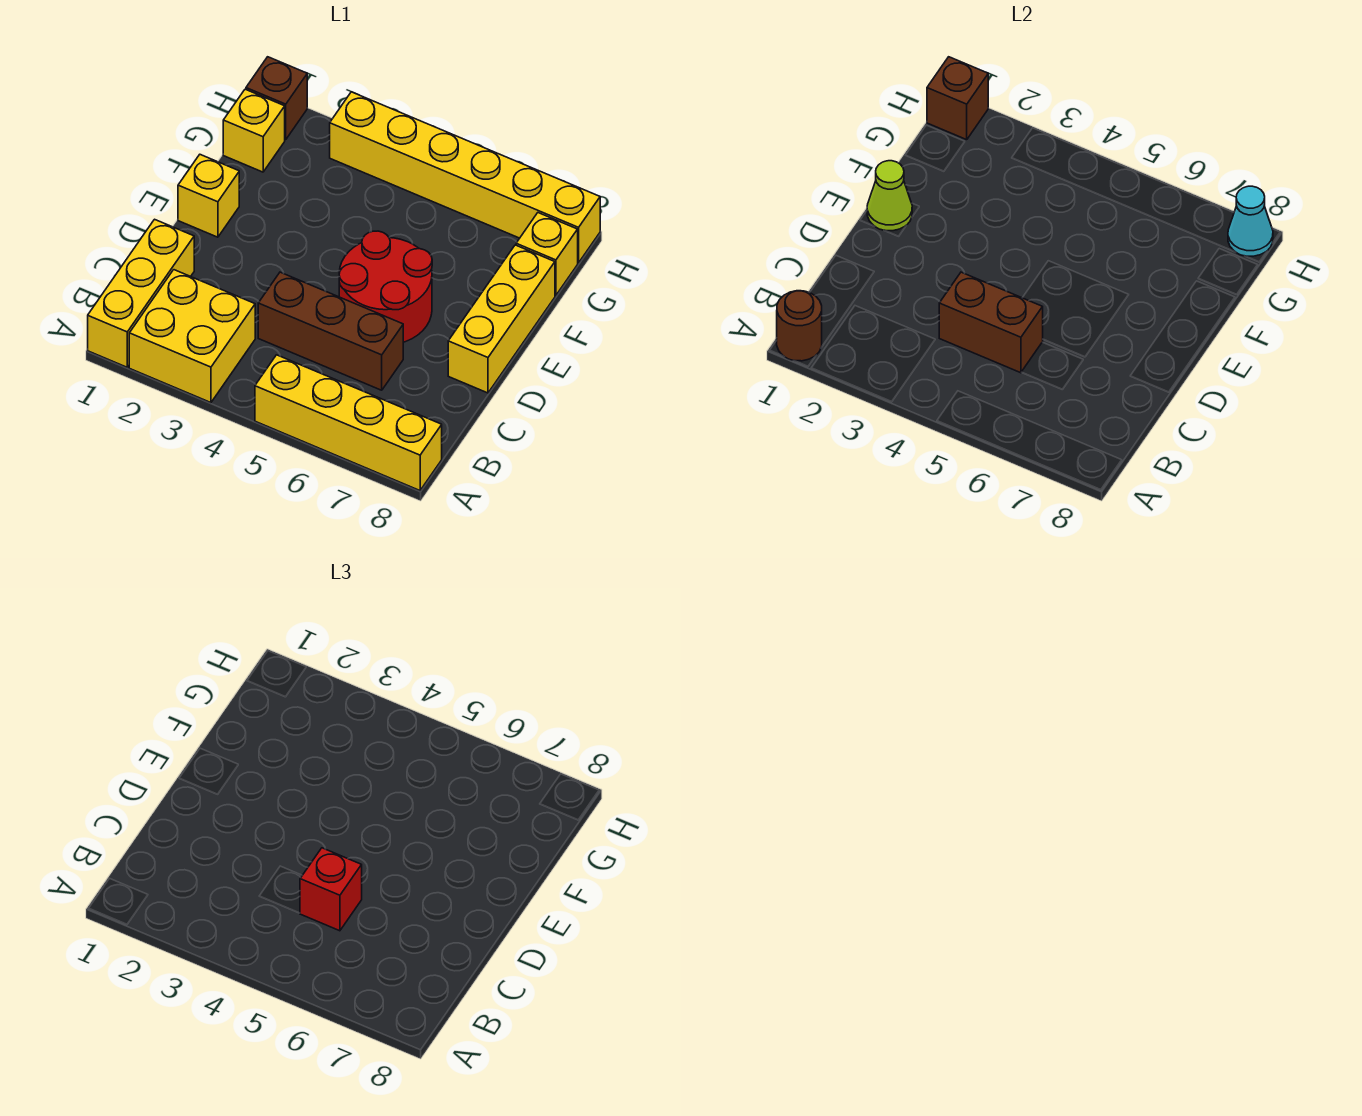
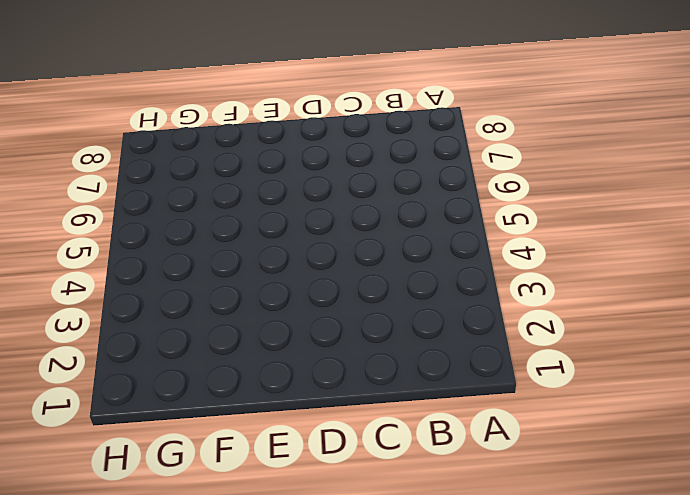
none -> yellow brick A1:C1 level 1
none -> yellow brick A2:B3 level 1
none -> yellow brick A5:A8 level 1

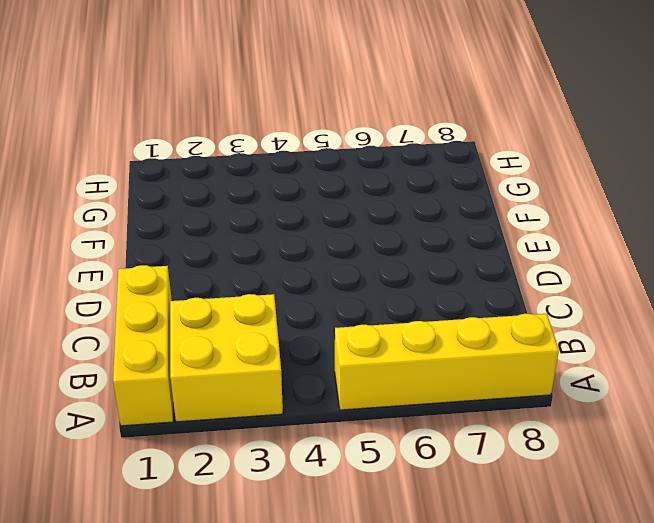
none -> brown brick C4:C6 level 1
none -> red round brick D5:E6 level 1
none -> yellow brick D8:F8 level 1

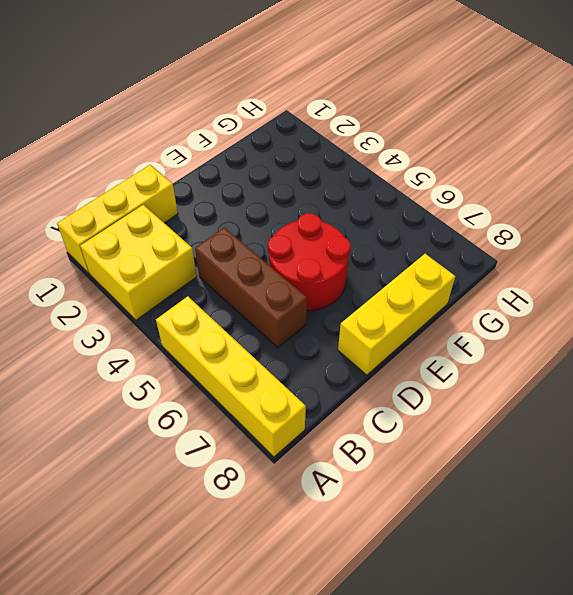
none -> yellow brick E1 level 1
none -> yellow brick G1 level 1
none -> yellow brick G8 level 1

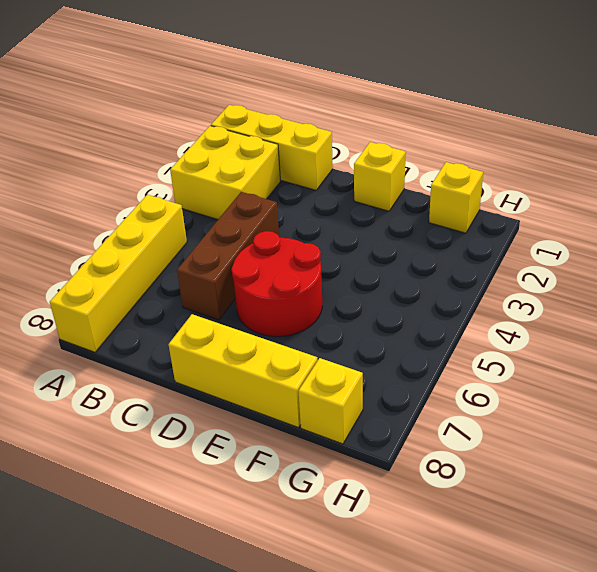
none -> brown brick H1 level 1
none -> yellow brick H3:H8 level 1
none -> brown round brick A1 level 2

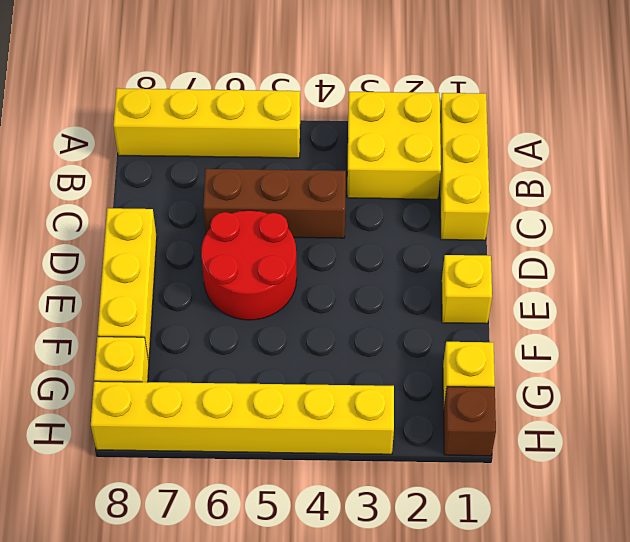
none -> brown round brick A1 level 2
none -> brown brick C4:C5 level 2
none -> lime cone E1 level 2

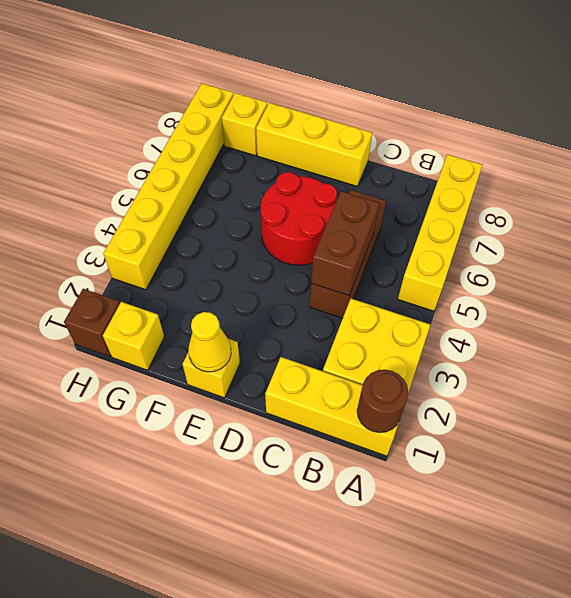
yellow cone E1 level 2 -> lime cone E1 level 2
none -> brown brick H1 level 2
none -> cyan cone H8 level 2
none -> red brick C5 level 3

